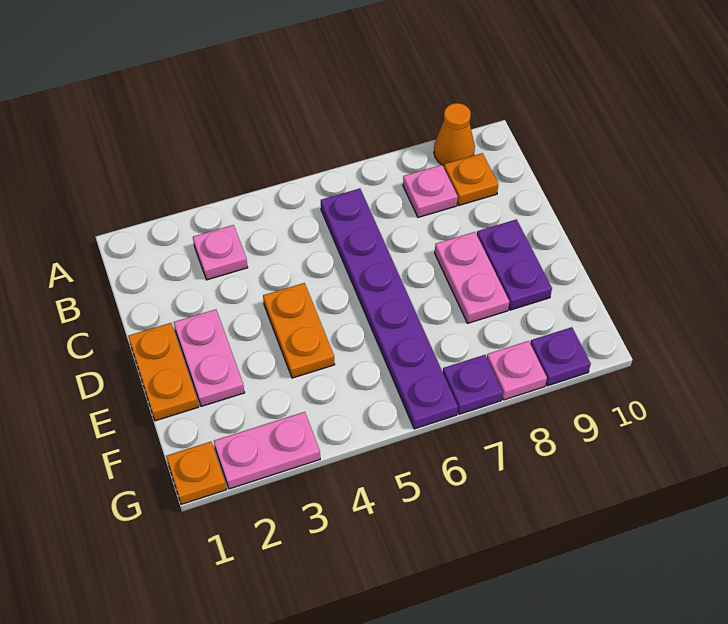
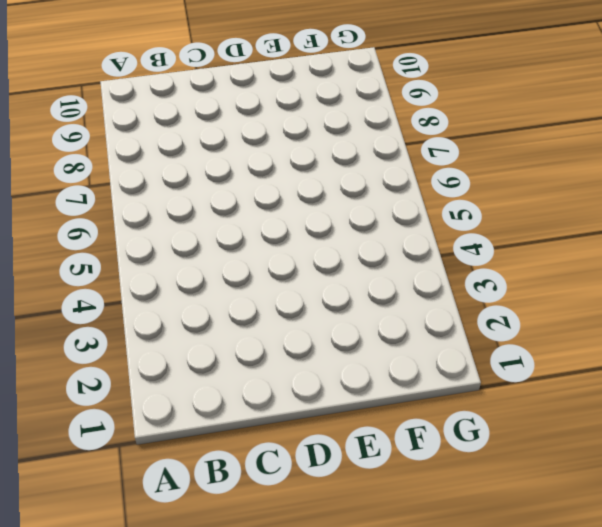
none -> orange cone A9 level 1
none -> pink plate B3 level 1
none -> purple plate B6:G6 level 1

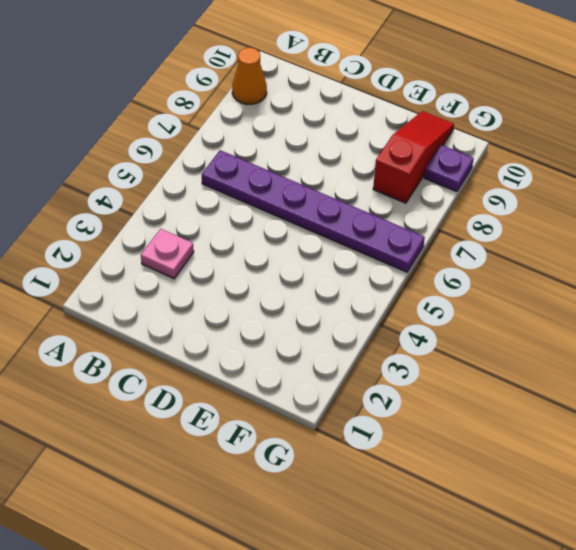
red slope F8:F10 level 1 top 8 -> none
none -> pink plate B8 level 1
none -> orange plate B9 level 1
none -> orange plate D1:E1 level 1

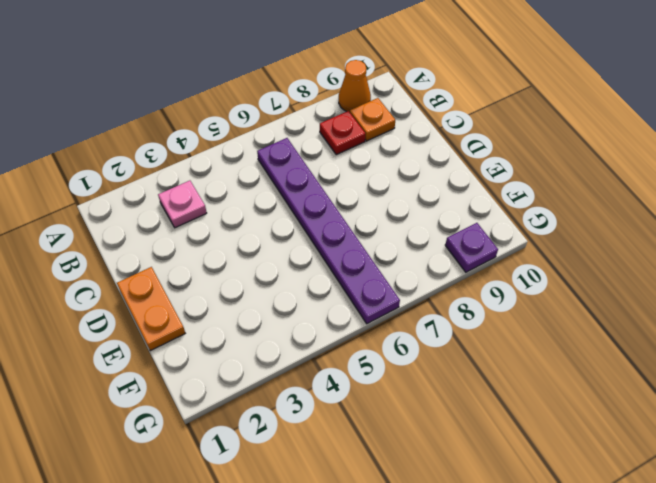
red plate B8 level 1 -> pink plate B8 level 1
none -> pink plate D2:E2 level 1
none -> orange plate D4:E4 level 1
none -> pink plate D8:E8 level 1

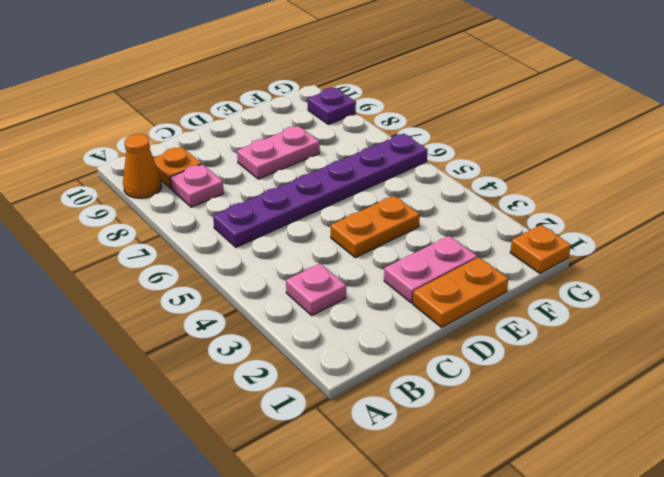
none -> purple plate D9:E9 level 1
none -> pink plate G2:G3 level 1
none -> purple plate G7 level 1

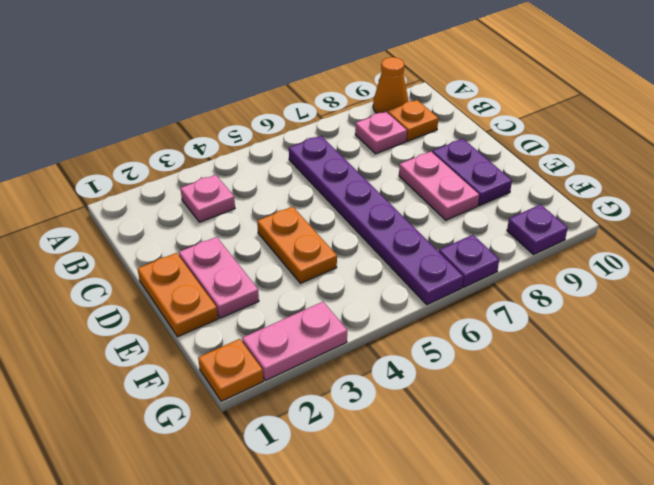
none -> pink plate G8 level 1

